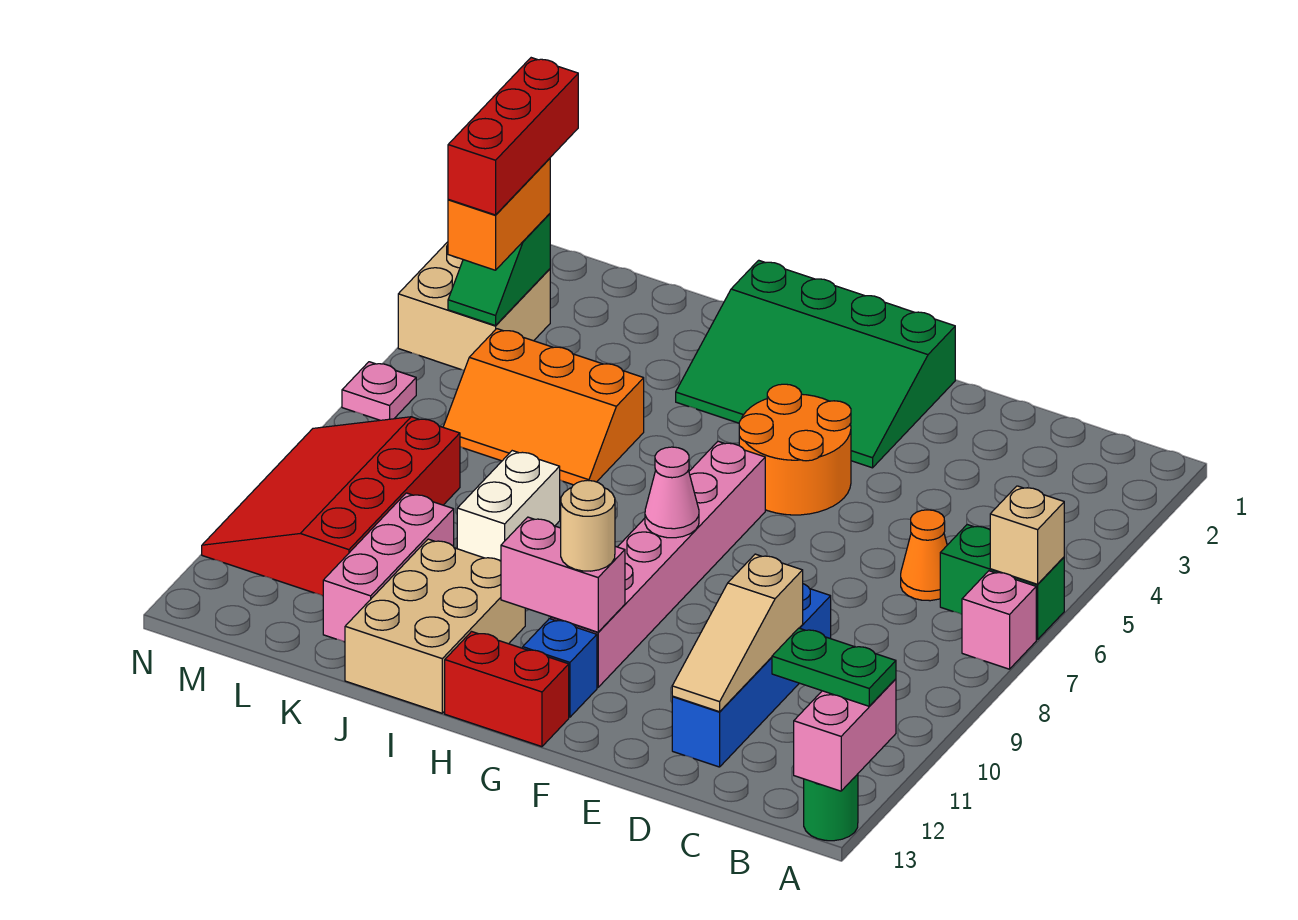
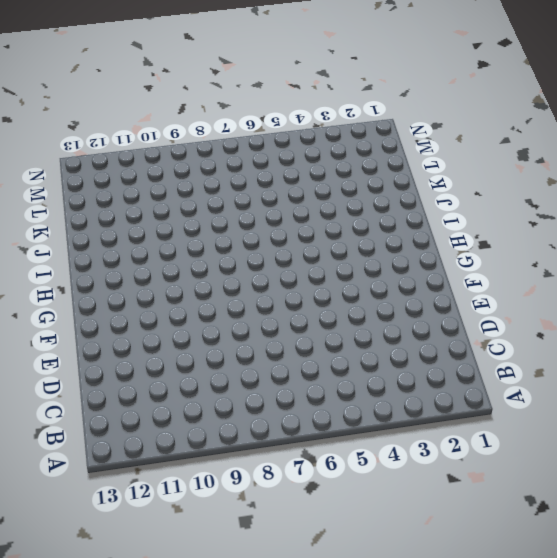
none -> green brick A6:B6 level 1
none -> pink brick A7 level 1
none -> green round brick A13 level 1

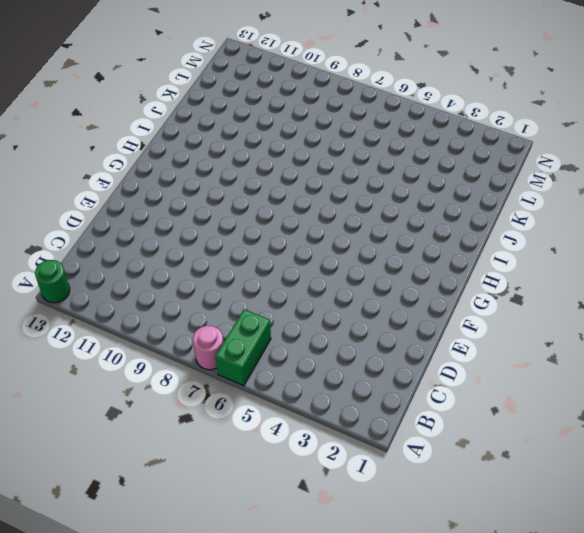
pink round brick A7 level 1 -> pink brick A7 level 1
none -> orange cone C6 level 1
none -> blue brick D9:D12 level 1
none -> green slope F1:I3 level 1 top 1

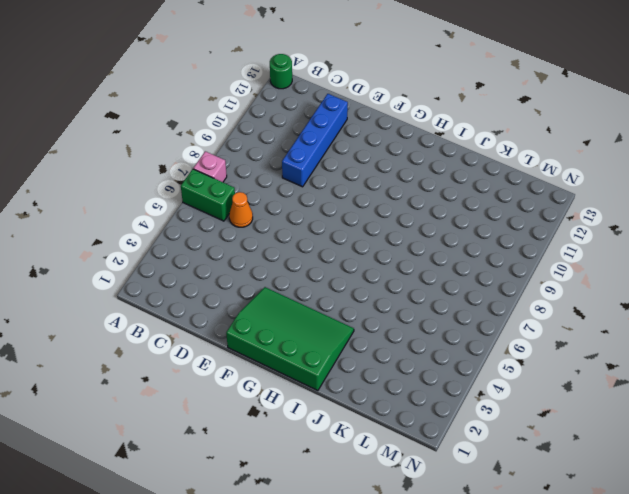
none -> orange round brick F4:G5 level 1
none -> pink brick G6:G11 level 1
none -> blue brick G12 level 1

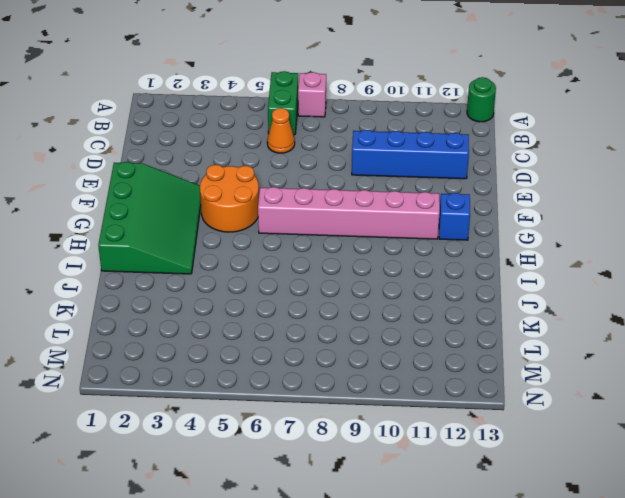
none -> red brick G13:H13 level 1
none -> tan brick I11:J13 level 1
none -> orange slope J5:L6 level 1 top 5

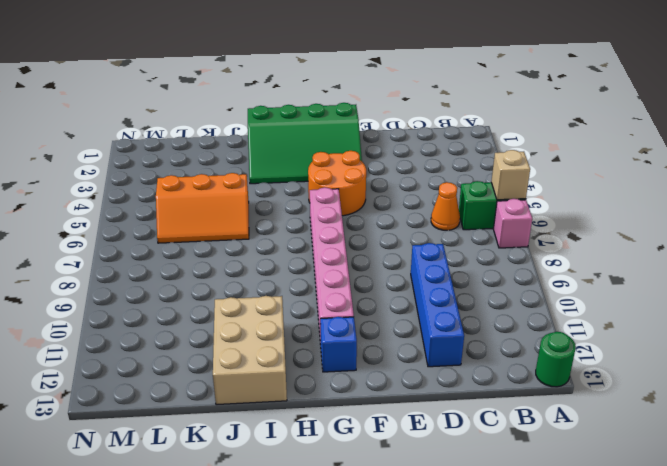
none -> red brick G13:H13 level 1
none -> white brick J8:J9 level 1
none -> pink brick K10:K12 level 1

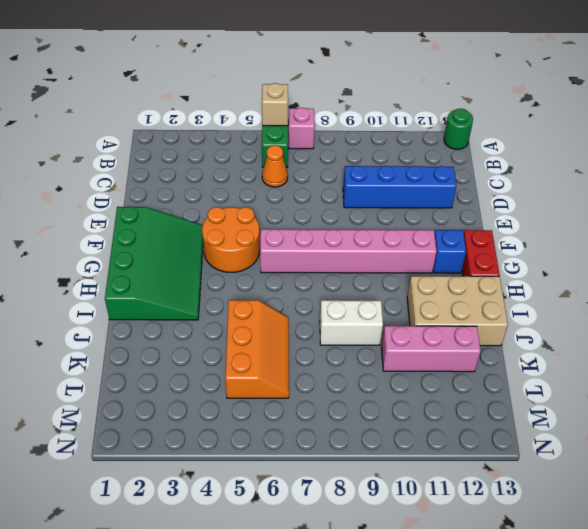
none -> red slope L8:N11 level 1 top L
none -> tan brick M3:N4 level 1
none -> pink plate N6 level 1

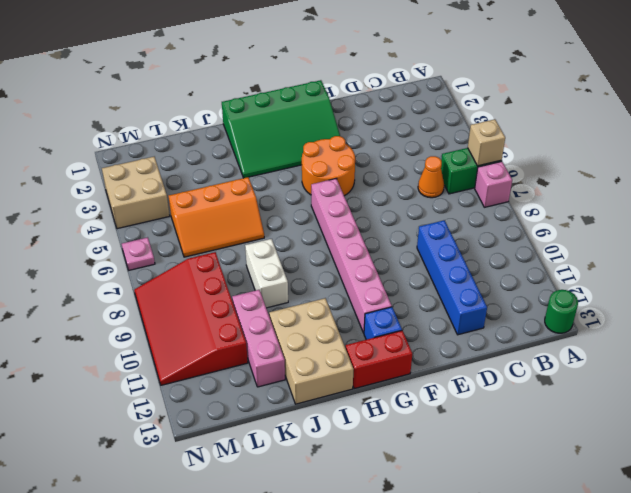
none -> pink brick A12:A13 level 2
none -> tan slope D10:D12 level 2 top 10
none -> pink cone G8 level 2

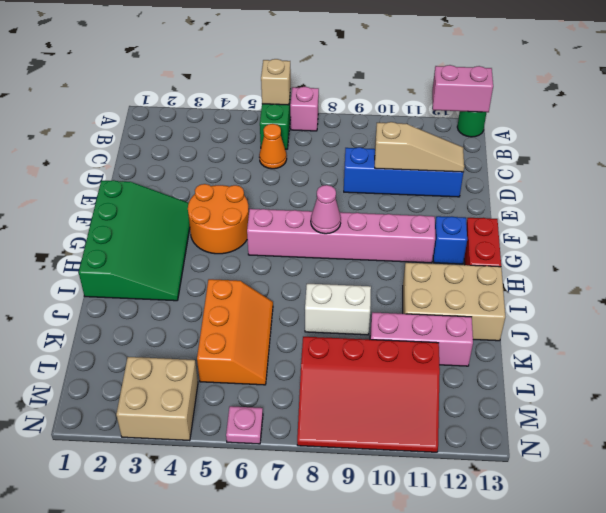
none -> pink brick G11:H11 level 2
none -> green slope M3:M4 level 2 top 3
none -> green plate A12:B12 level 3

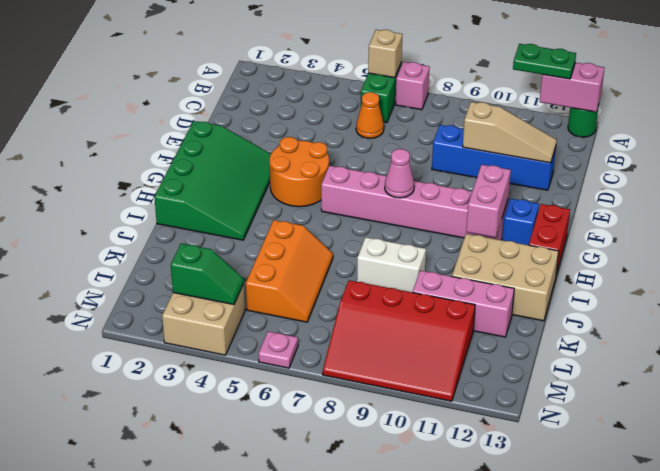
green plate A11:A12 level 3 -> green plate A12:B12 level 3
none -> tan round brick G11 level 3
none -> orange brick M3:M4 level 3
none -> red brick M2:M4 level 4

